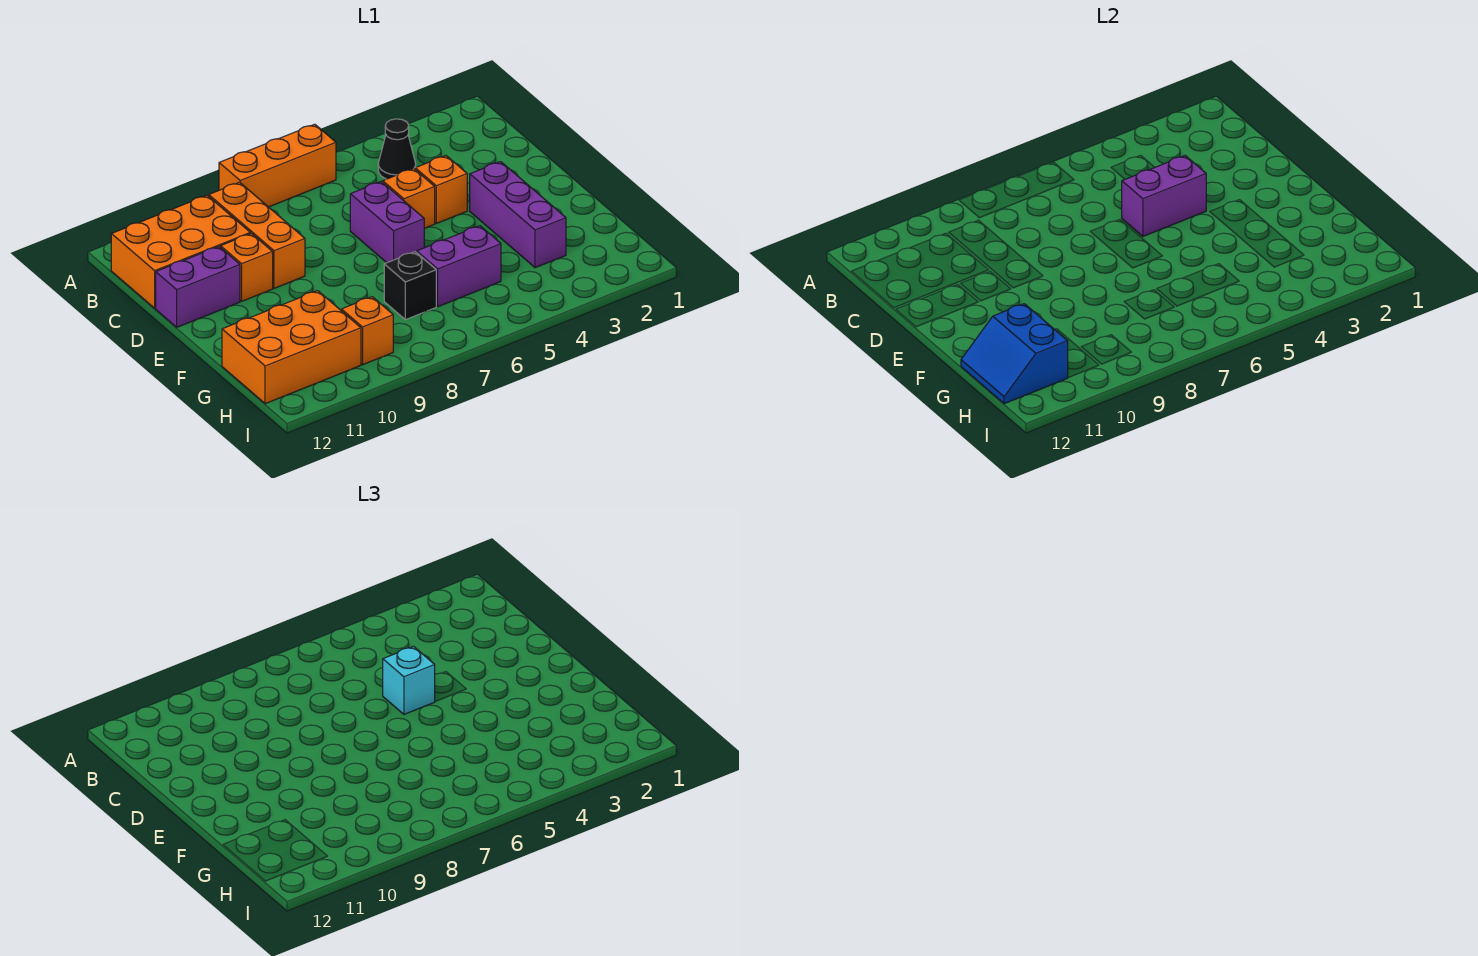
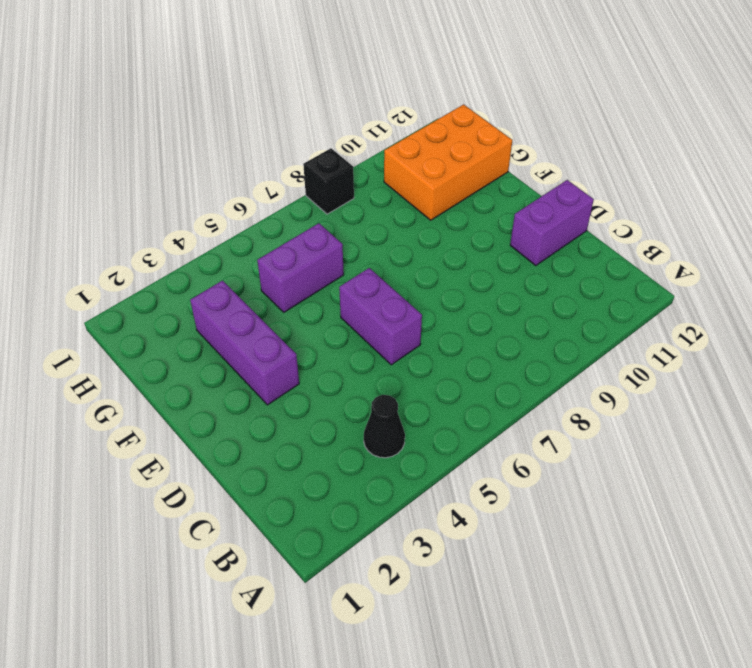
black brick I8 level 1 -> black brick G7 level 1
none -> orange brick A6:A8 level 1
none -> orange brick B9:D9 level 1
none -> orange brick B10:C12 level 1

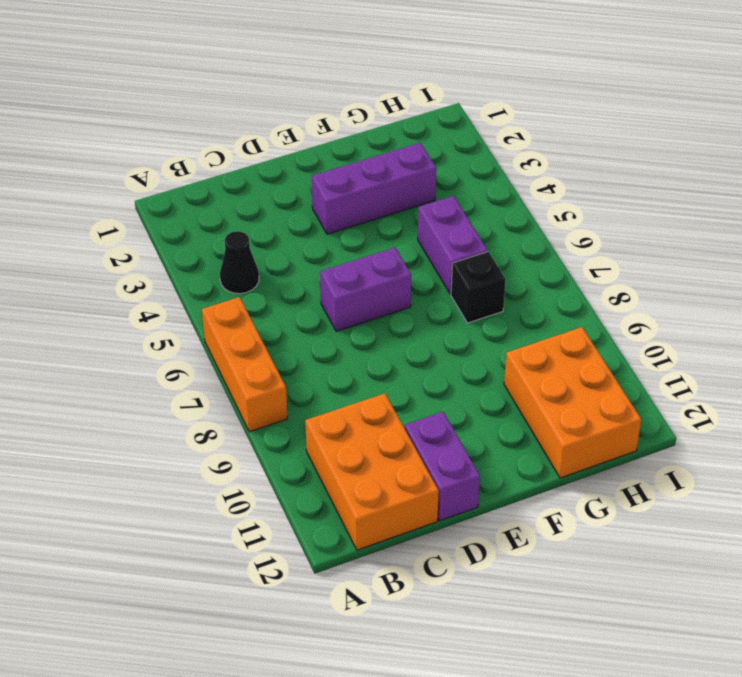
none -> orange brick B9:D9 level 1
none -> orange brick D4 level 1
none -> orange brick D5 level 1

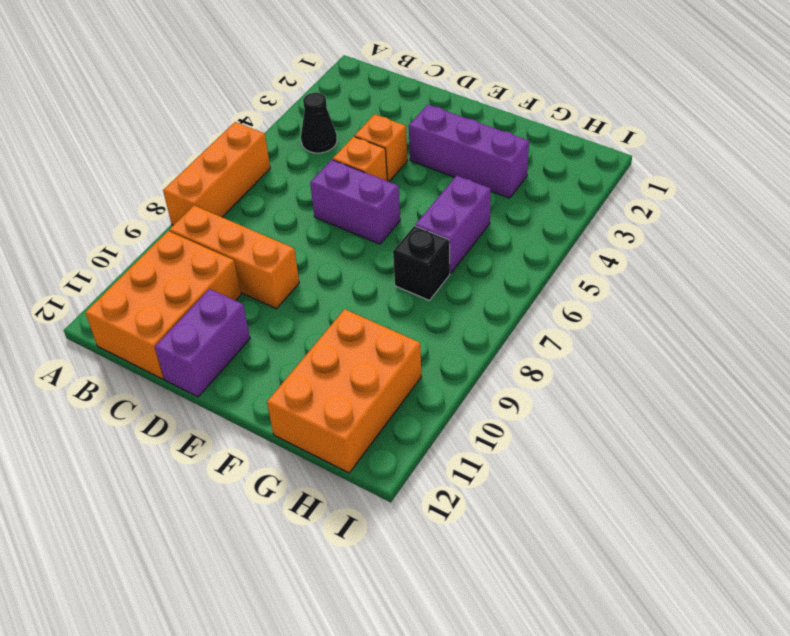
none -> orange brick D10 level 1
none -> orange brick H9 level 1
none -> purple brick D4:D5 level 2

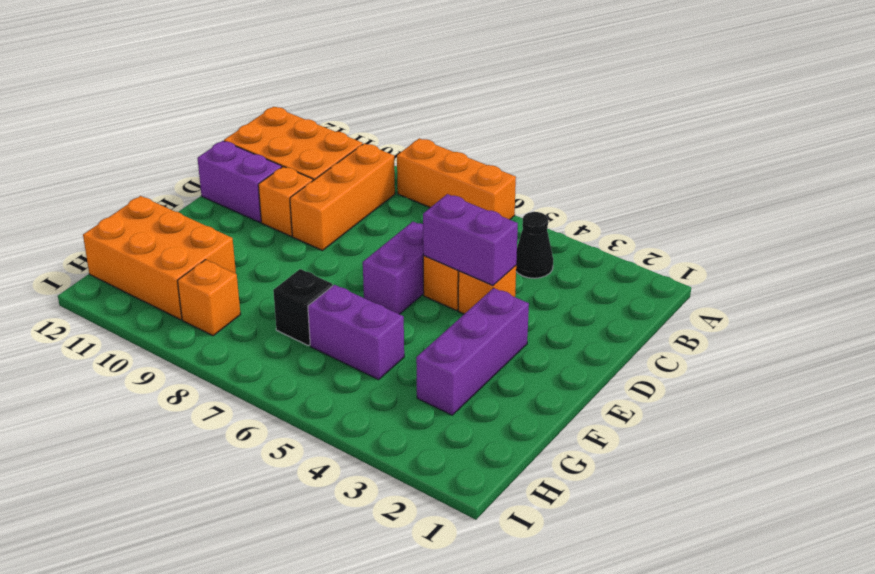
none -> blue slope G11:H12 level 2 top 11
none -> cyan brick D5 level 3

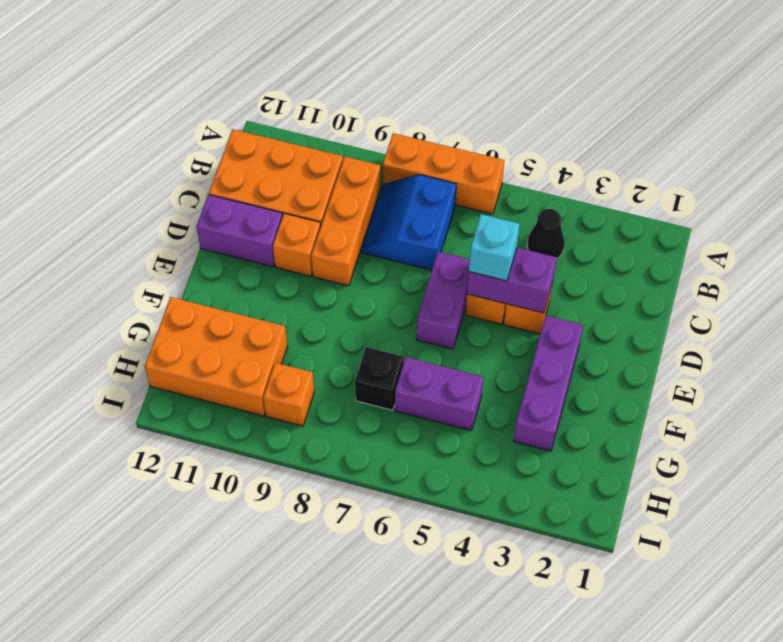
blue slope B7:C8 level 1 top 7 -> blue slope G11:H12 level 2 top 11

